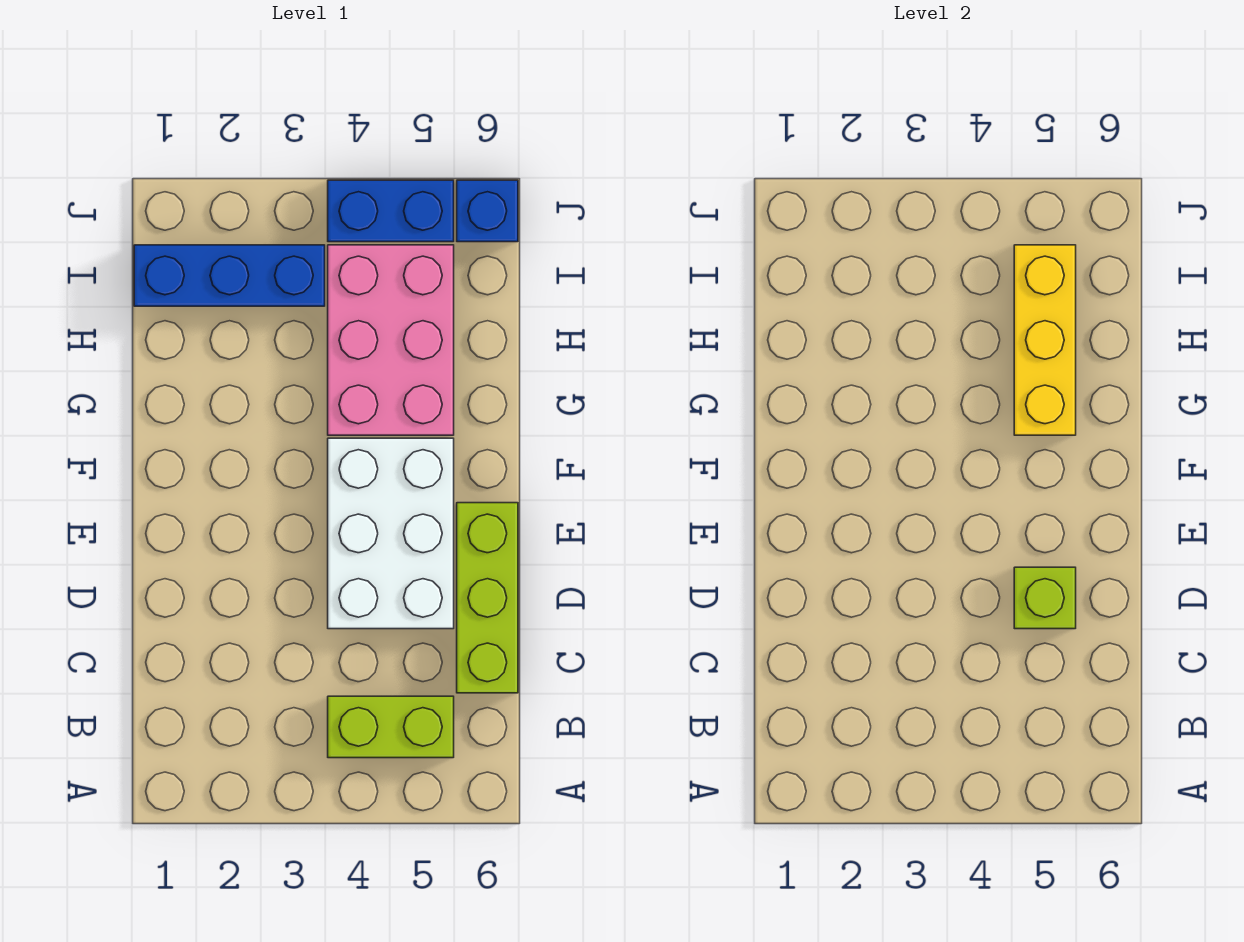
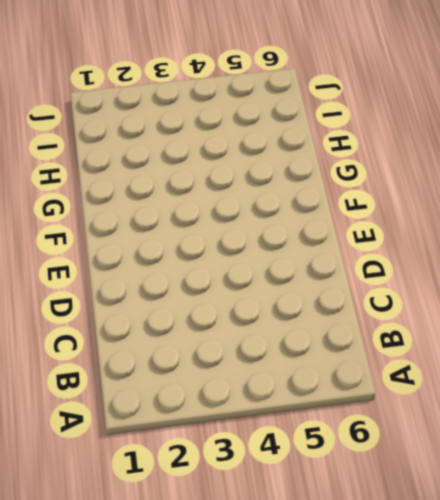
none -> lime brick B4:B5 level 1
none -> lime brick C6:E6 level 1

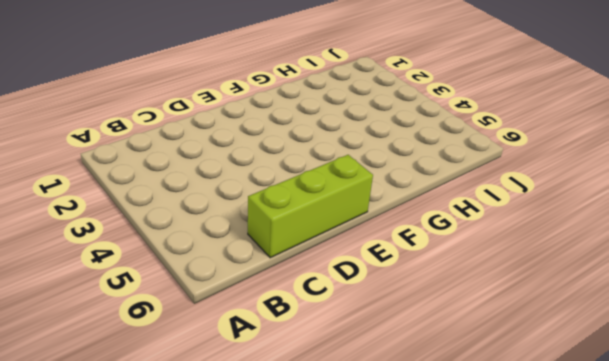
none -> lime brick B4:B5 level 1
none -> white brick D4:F5 level 1

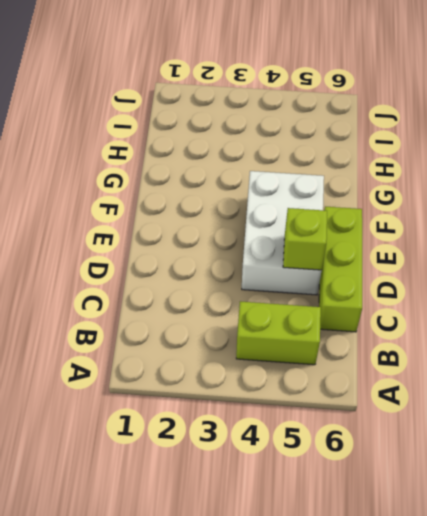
none -> pink brick G4:I5 level 1
none -> blue brick I1:I3 level 1

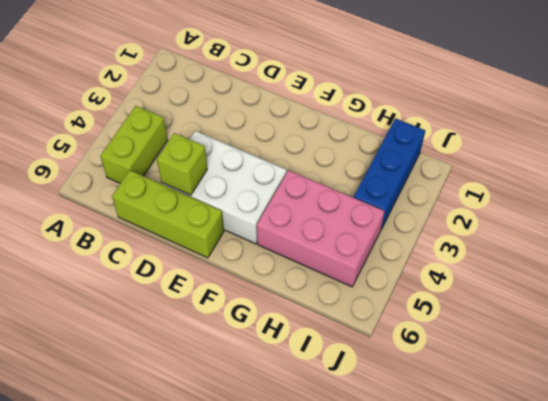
none -> blue brick J4:J5 level 1
none -> blue brick J6 level 1

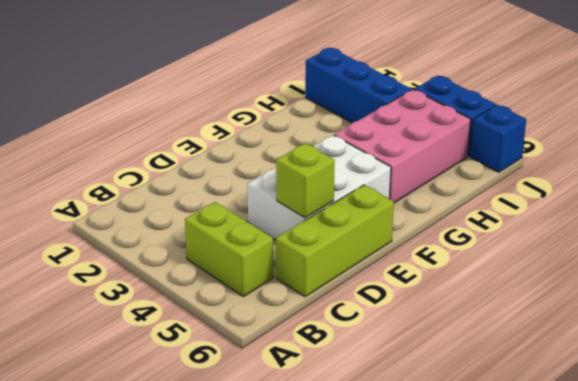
none -> yellow brick G5:I5 level 2

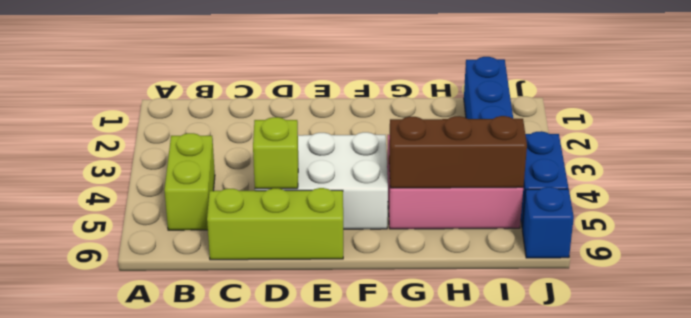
brown brick G5:I5 level 2 -> yellow brick G5:I5 level 2

